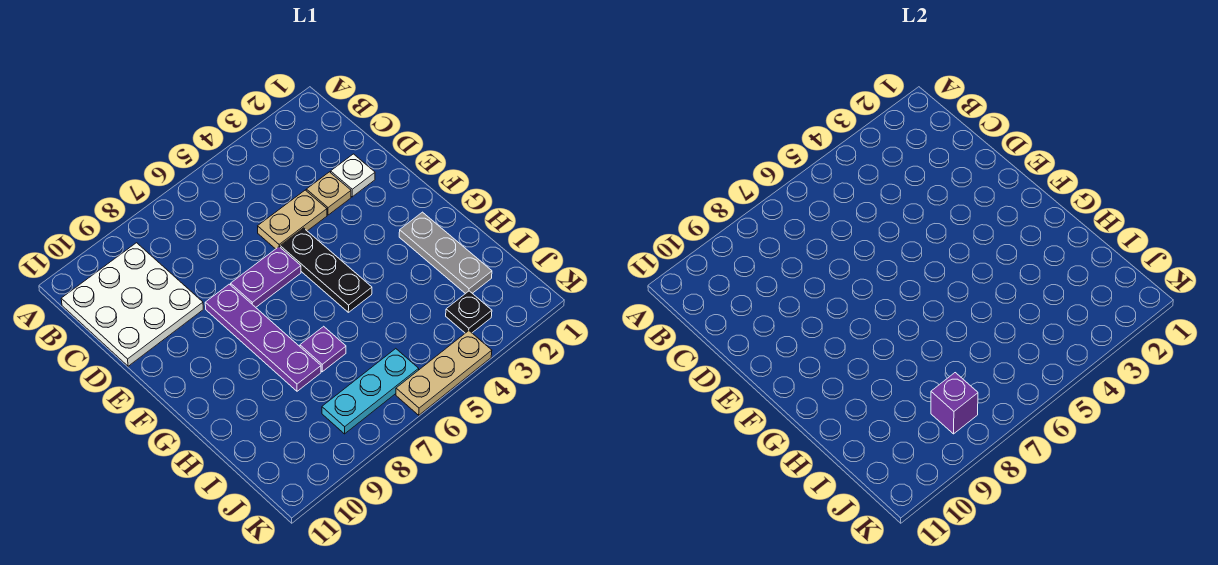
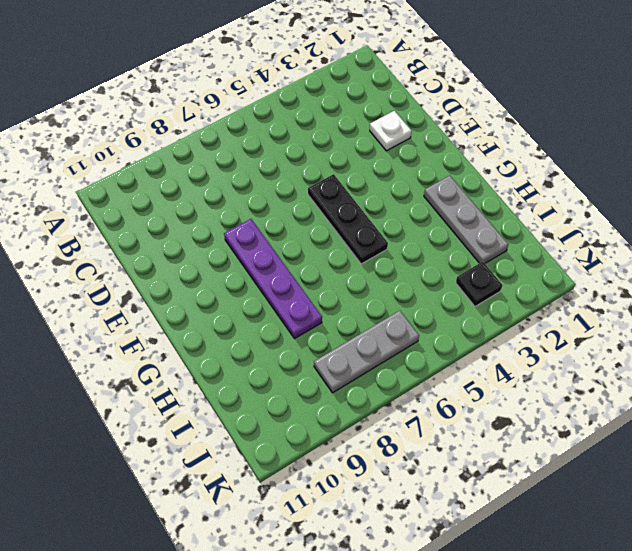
grey plate J6:J8 level 1 -> cyan plate J6:J8 level 1
none -> white plate B9:D11 level 1
none -> tan plate D3 level 1
none -> tan plate D4:D5 level 1

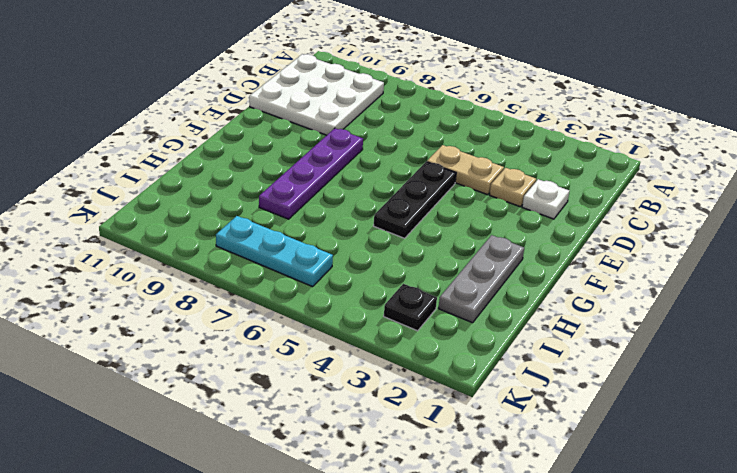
none -> purple plate E6:E7 level 1
none -> purple plate H7 level 1
none -> tan plate K4:K6 level 1

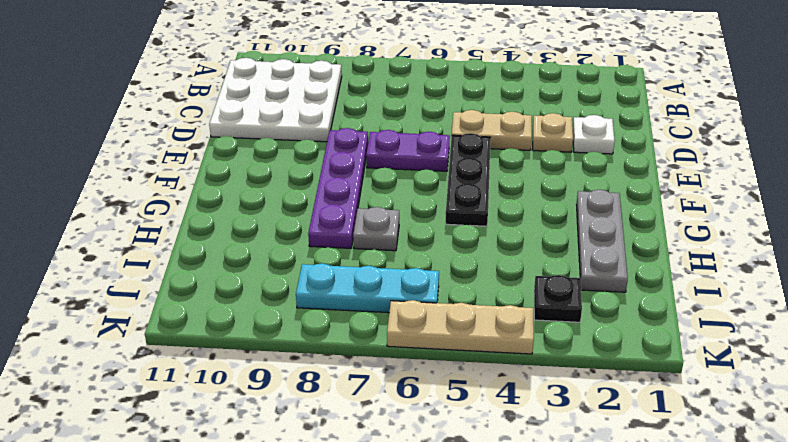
grey plate H7 level 1 -> purple plate H7 level 1
none -> purple brick J8 level 2

